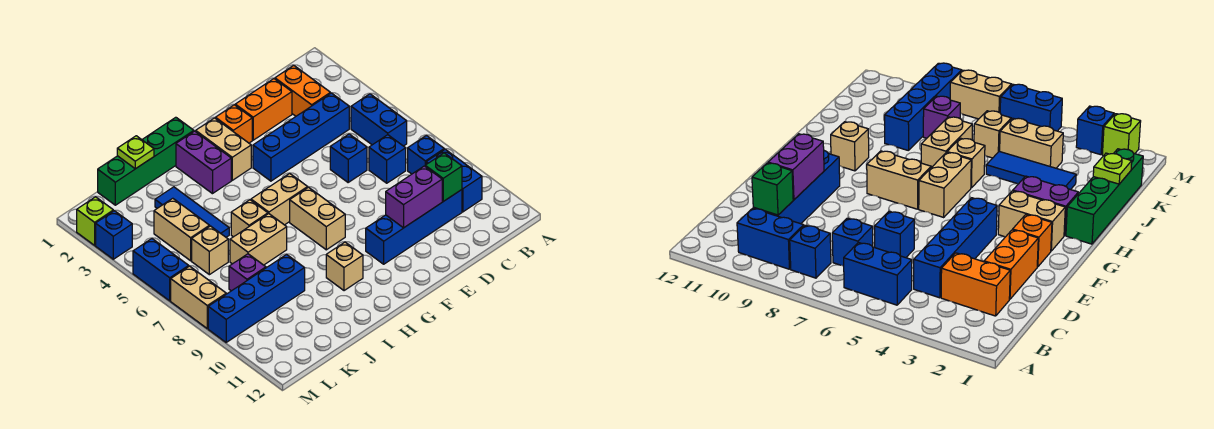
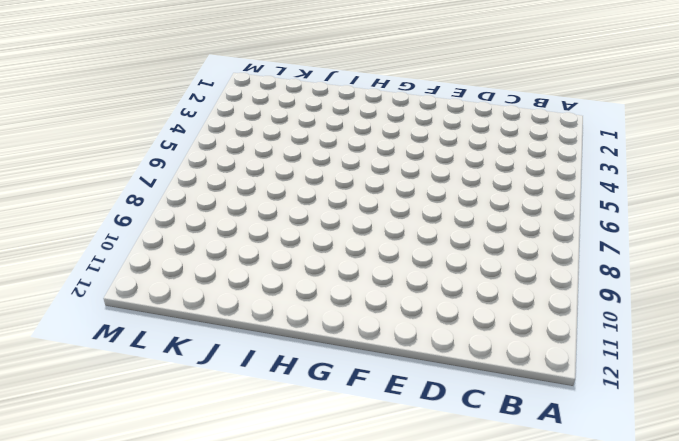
none -> blue brick B5:B6 level 1
none -> blue brick B8 level 1
none -> blue brick B9:B10 level 1
none -> orange brick C2:C3 level 1

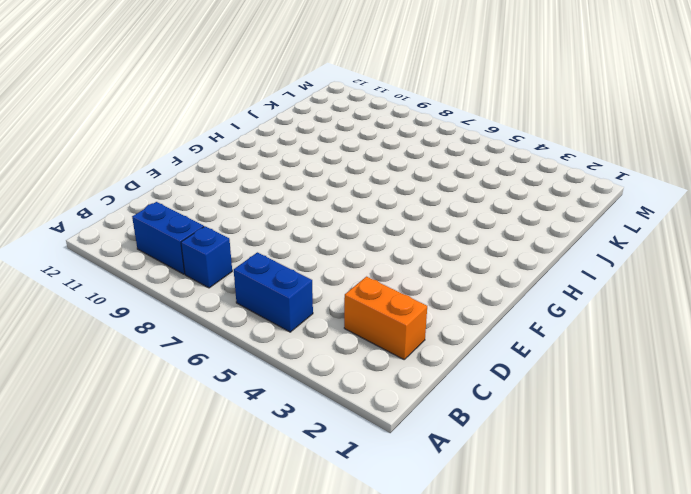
none -> blue brick C4:F4 level 1
none -> blue brick C7 level 1
none -> blue brick C10:F10 level 1
none -> orange brick D2:E2 level 1

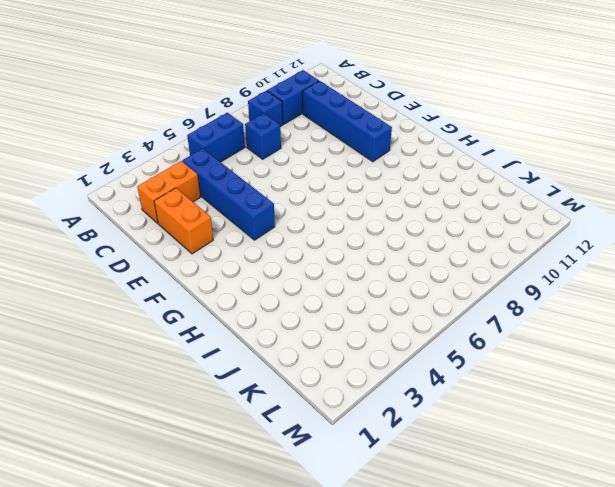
none -> blue brick D6 level 1
none -> orange brick F2 level 1
none -> tan brick G2:G3 level 1
none -> tan brick G6:H6 level 1

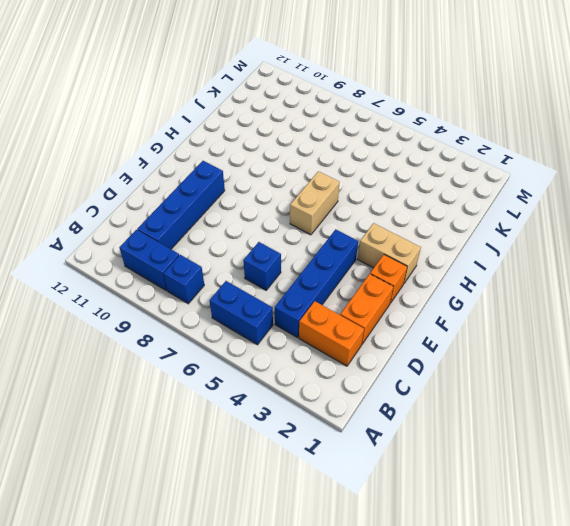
none -> blue brick C7 level 1
none -> tan brick G7:G8 level 1
none -> green brick H1:K1 level 1
none -> purple brick H2:H3 level 1

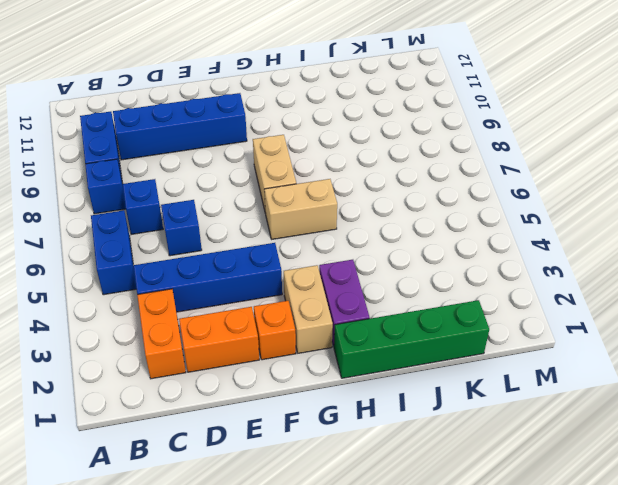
none -> tan brick H10 level 1
none -> tan brick I6 level 1
none -> tan brick I7:J7 level 1
none -> blue tile J3:J5 level 1

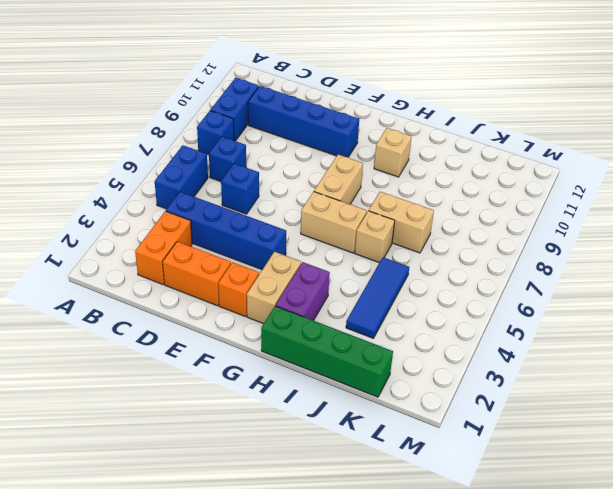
none -> blue brick J9:M9 level 1
none -> tan brick K4:K5 level 1
none -> tan brick K6 level 1
none -> purple brick K8 level 1

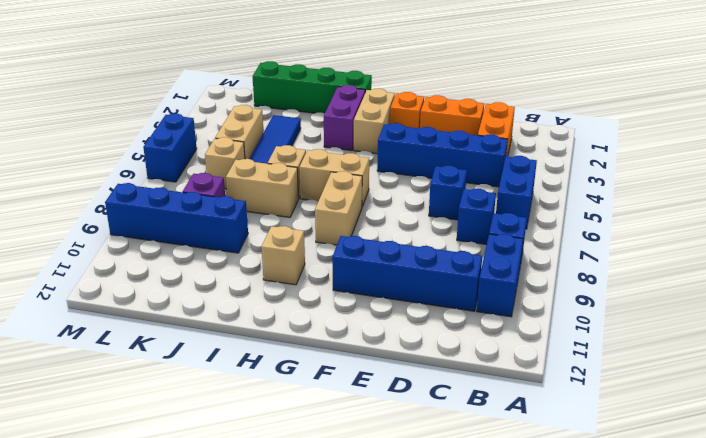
none -> lime brick M2 level 1
none -> blue brick M3 level 1
none -> tan brick M7:M8 level 1
none -> green brick C10 level 2

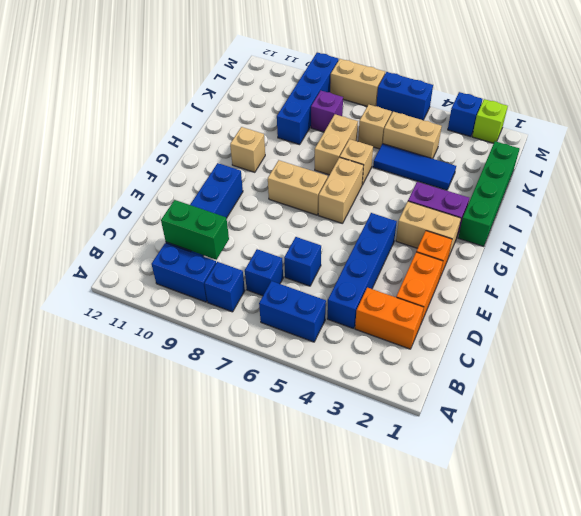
green brick C9:C10 level 2 -> green brick C10 level 2
none -> purple brick D10:E10 level 2
none -> lime plate J1 level 2

